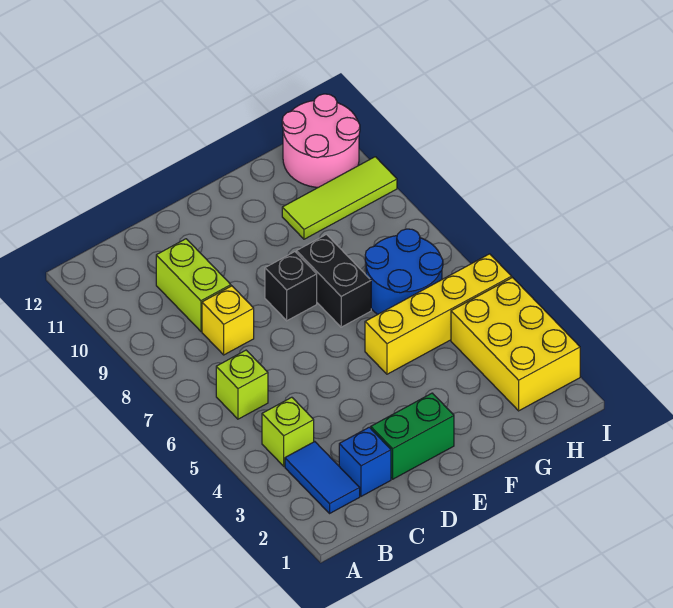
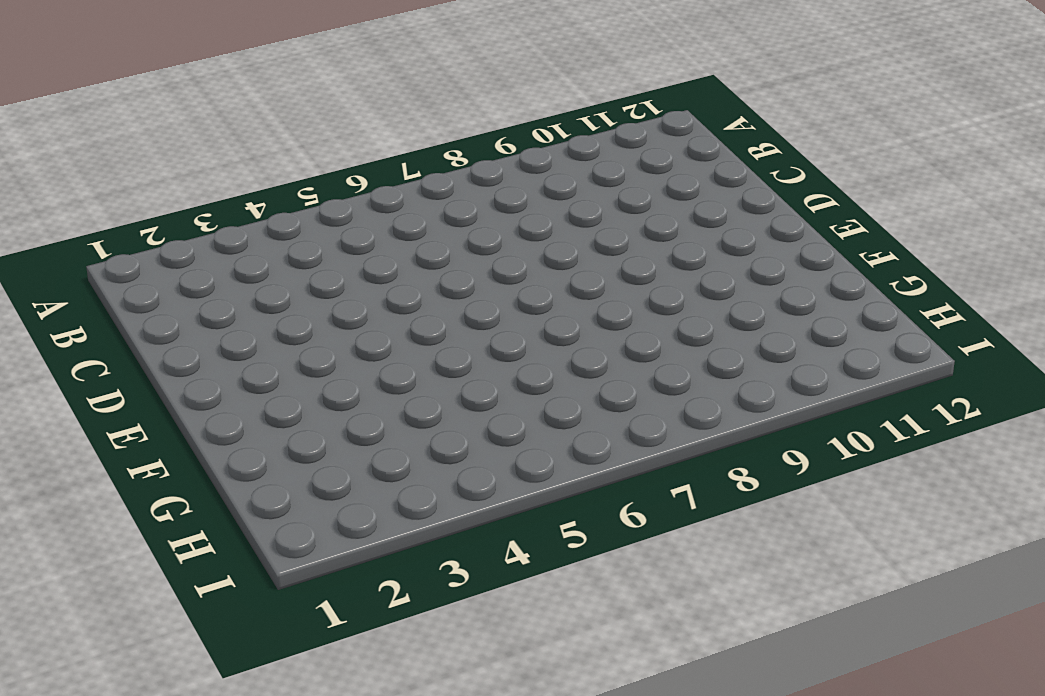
none -> blue tile B2:B3 level 1
none -> lime brick B4 level 1
none -> lime brick B6 level 1

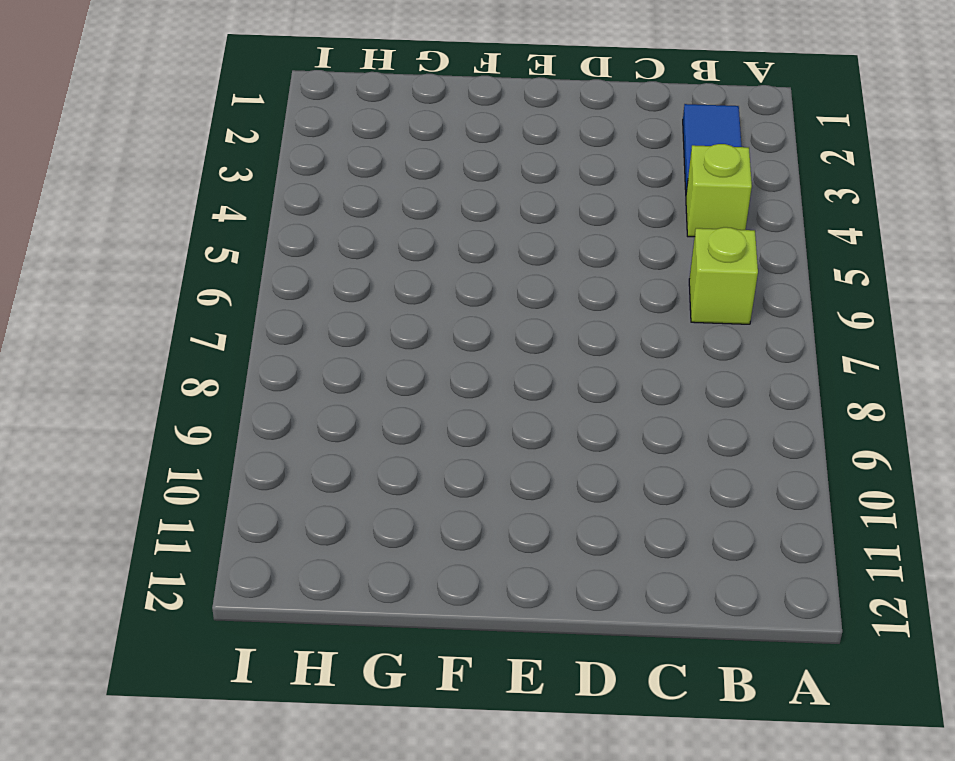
none -> blue brick C2 level 1
none -> yellow brick C8 level 1
none -> lime brick C9:C10 level 1

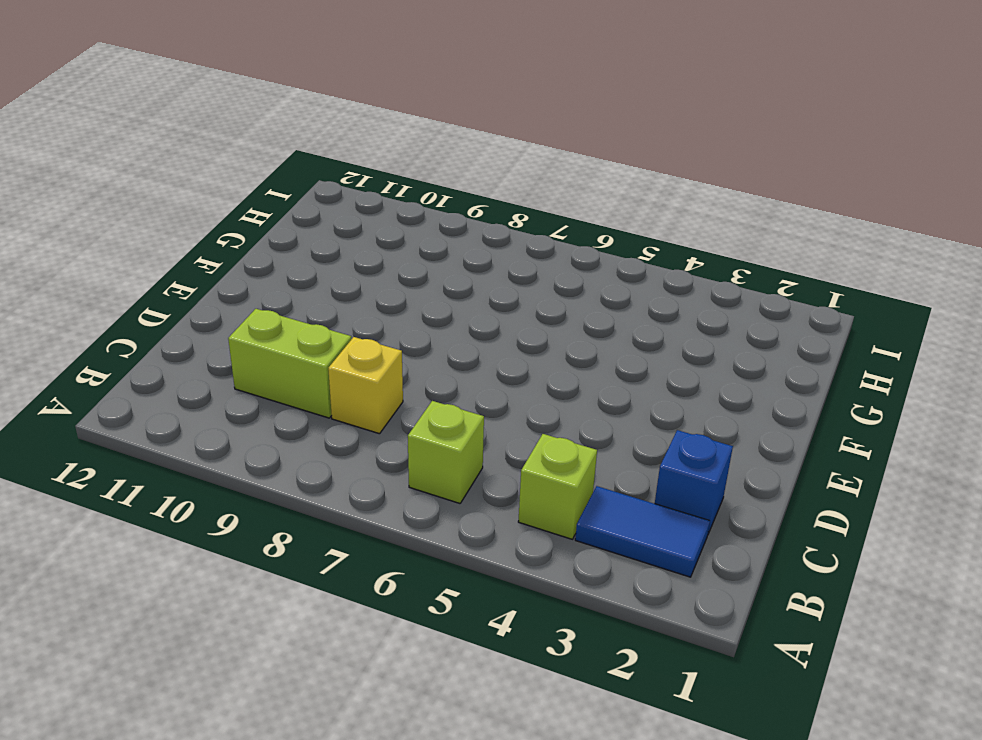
none -> green brick D2:E2 level 1
none -> black brick E8 level 1
none -> yellow brick F5:I5 level 1

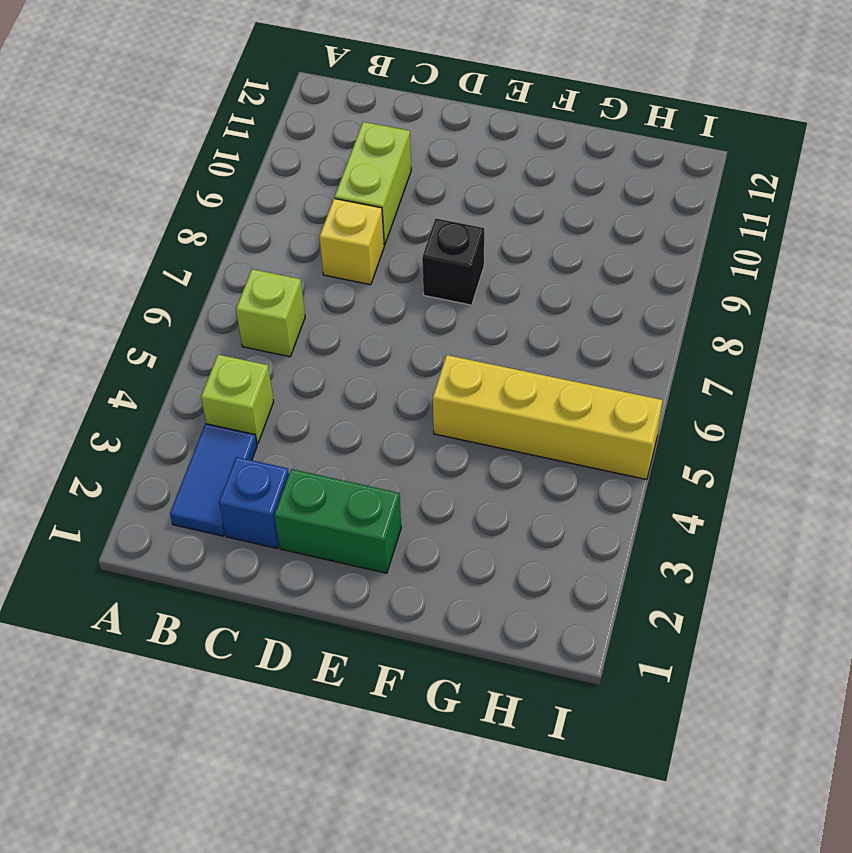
none -> black brick F7:F8 level 1
none -> blue round brick G6:H7 level 1
none -> lime tile G10:I10 level 1

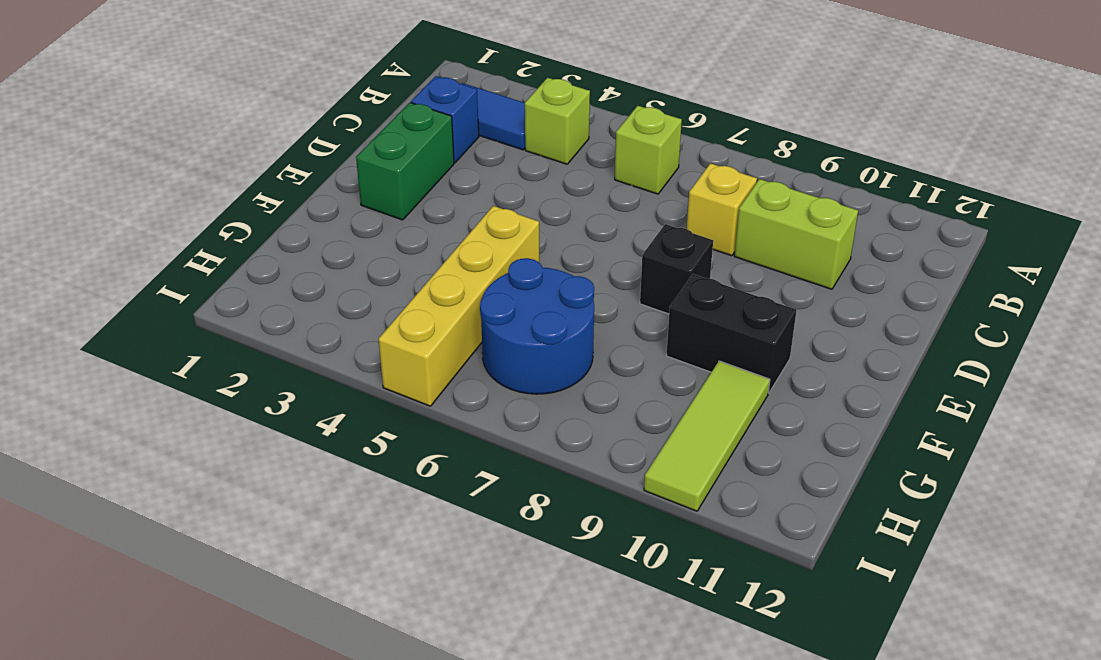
black brick F9:F10 level 1 -> black brick F7:F8 level 1
none -> yellow brick H2:I4 level 1
none -> pink round brick H11:I12 level 1

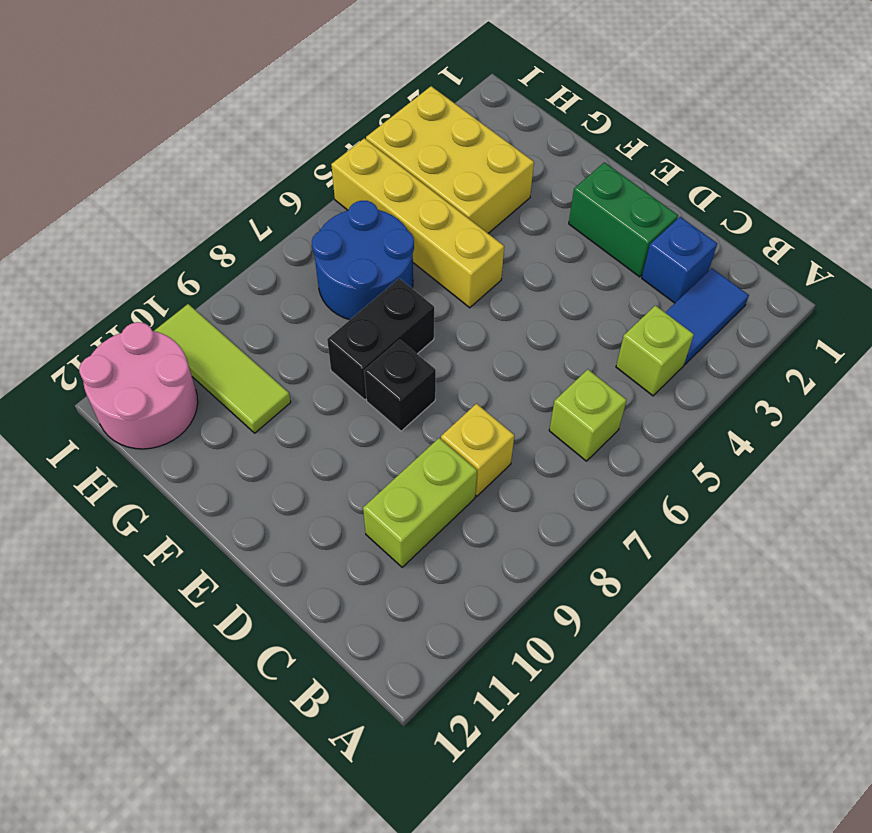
yellow brick G3:I4 level 1 -> yellow brick H2:I4 level 1

